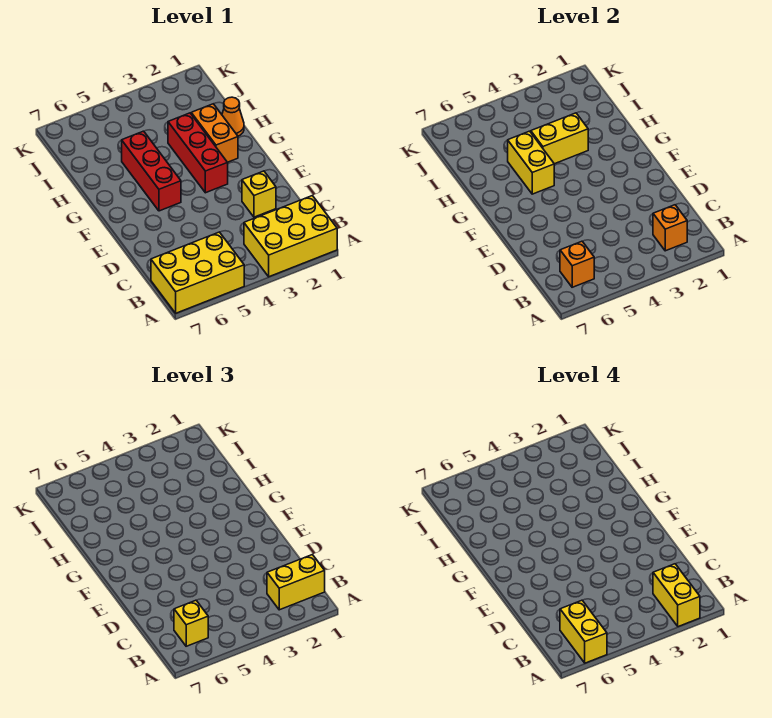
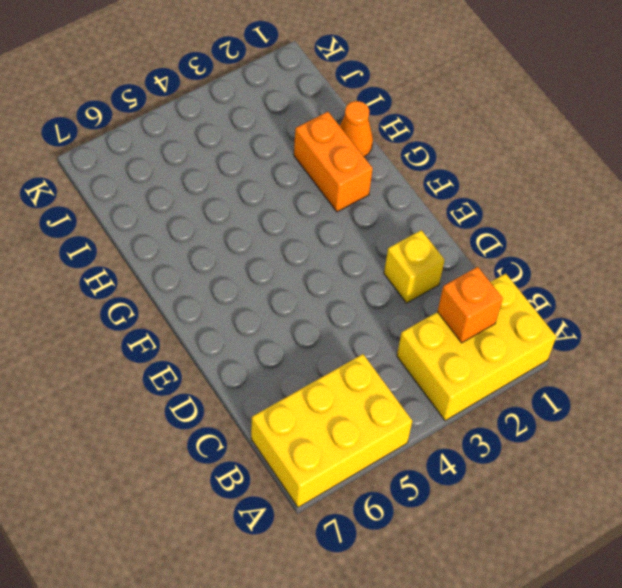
none -> red brick F3:H3 level 1
none -> red brick F5:H5 level 1
none -> orange brick B6 level 2

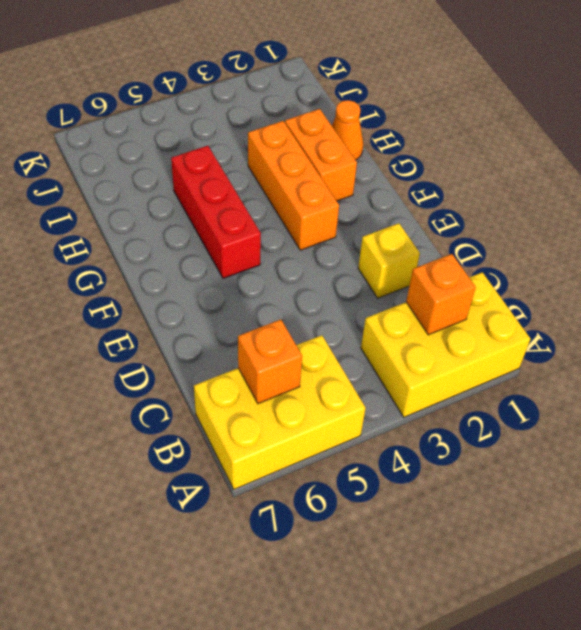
orange brick F3:H3 level 1 -> red brick F3:H3 level 1
none -> yellow brick G5:H5 level 2
none -> yellow brick H3:H4 level 2
none -> yellow brick B1:B2 level 3

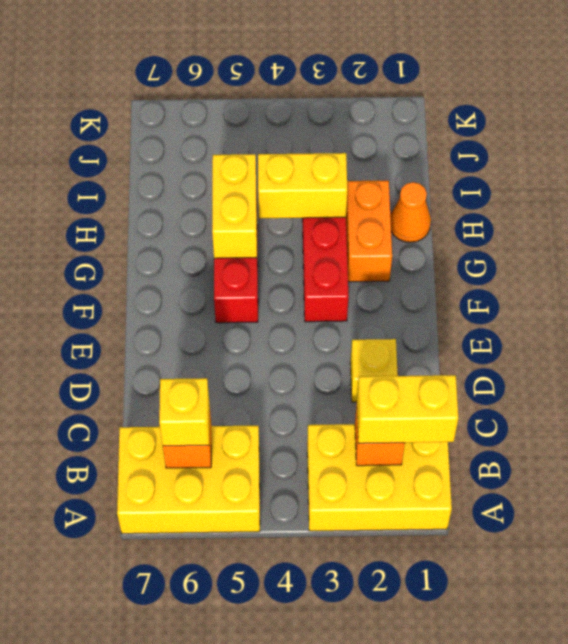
none -> yellow brick A2:B2 level 4
none -> yellow brick A6:B6 level 4

